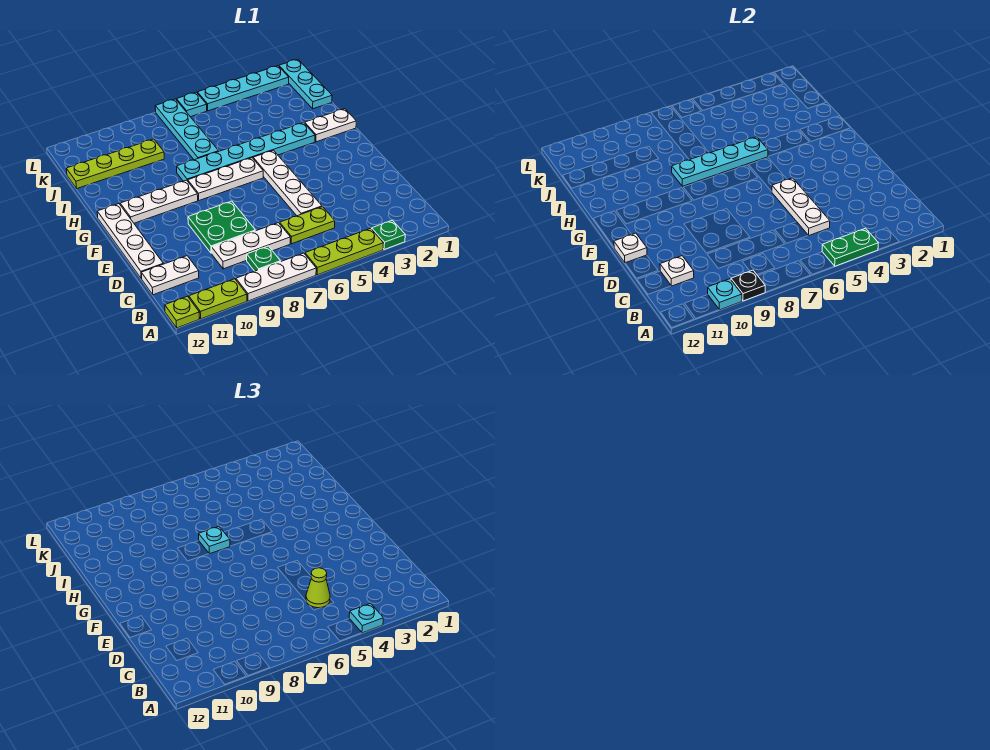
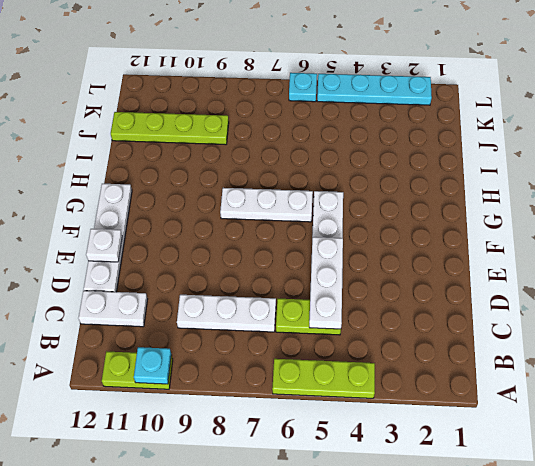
none -> green plate A3 level 1
none -> white plate A7:A9 level 1
none -> lime plate A12 level 1
none -> green plate B8 level 1

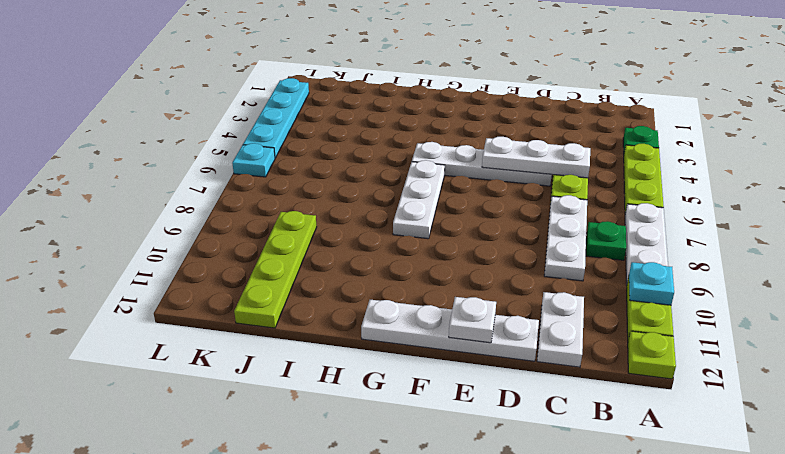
none -> green plate D8:E9 level 1
none -> white plate G9:G11 level 1
none -> white plate H1:H2 level 1
none -> cyan plate H3:H8 level 1

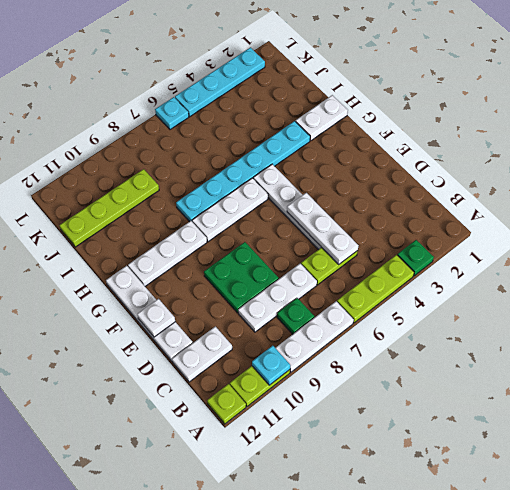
none -> cyan plate I7:L7 level 1
none -> cyan plate J1:L1 level 1
none -> green plate A4:A5 level 2
none -> black plate A9 level 2

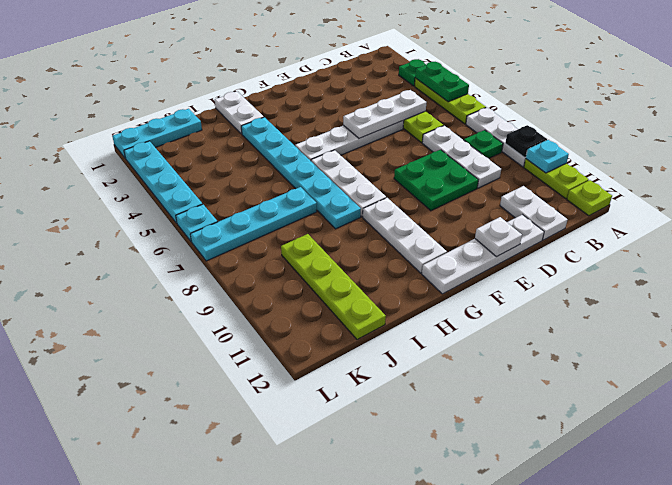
none -> white plate C11 level 2
none -> cyan plate H5:H8 level 2
none -> cyan plate A4 level 3
none -> lime cone C5 level 3

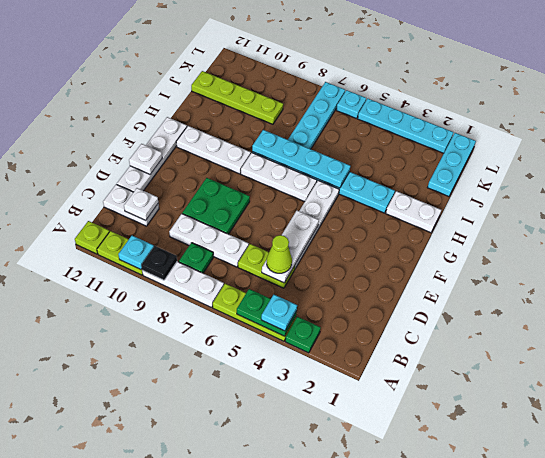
none -> cyan plate H7 level 3

